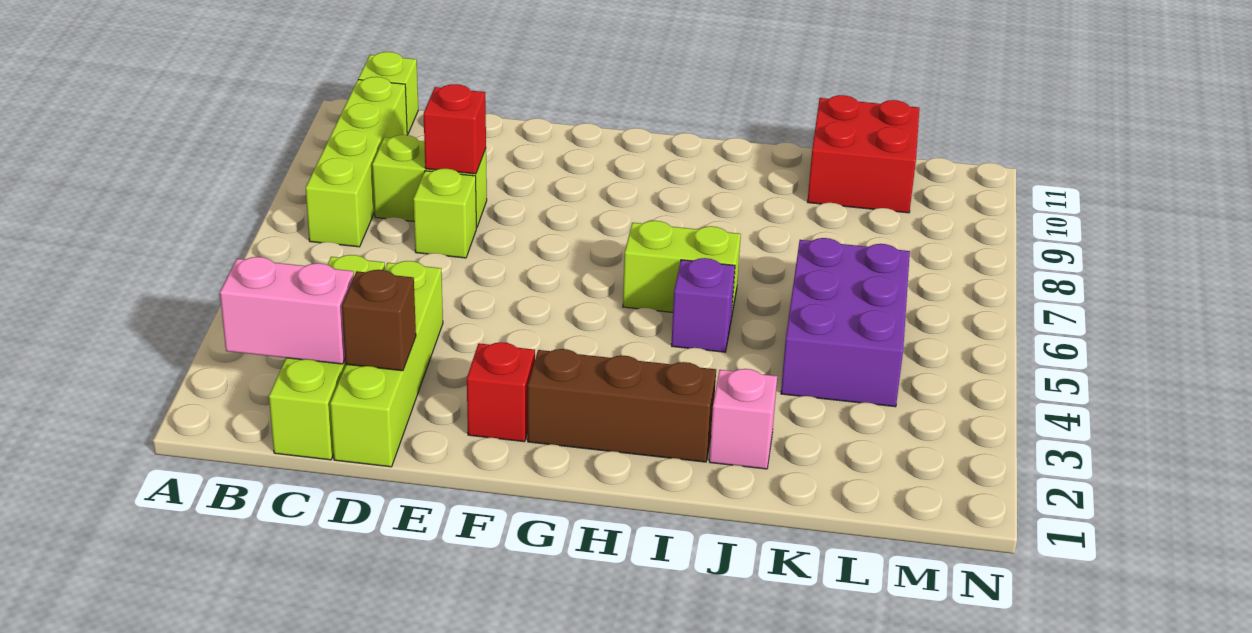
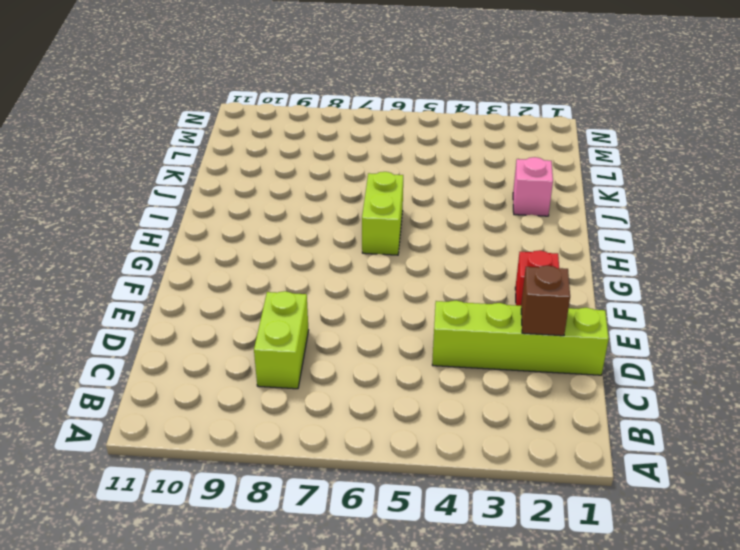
none -> lime brick B7:B10 level 1
none -> lime brick B11 level 1
none -> lime brick C1:C4 level 1

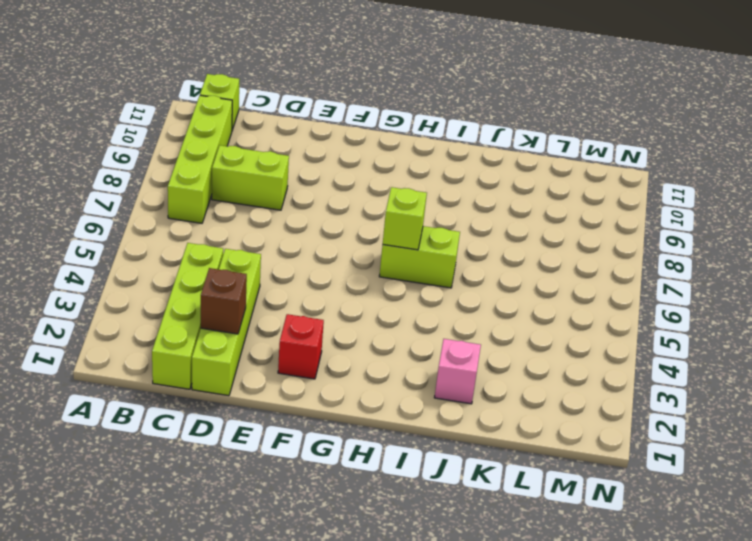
lime brick H6 level 2 -> lime brick D7 level 1
none -> brown brick G2:I2 level 1
none -> purple brick I5 level 1
none -> purple brick K4:L6 level 1

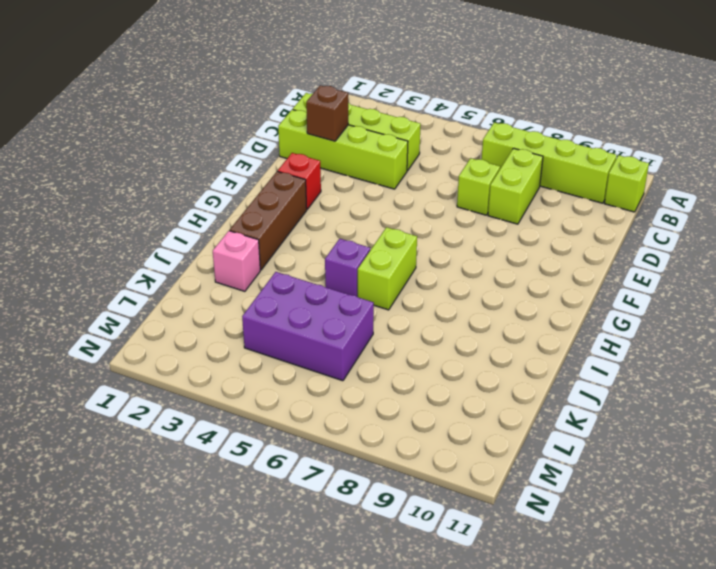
none -> red brick K10:L11 level 1
none -> pink brick B2:C2 level 2
none -> red brick D8 level 2

